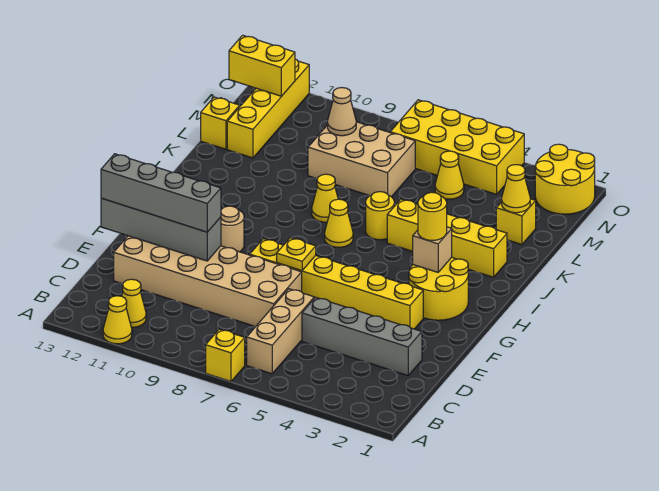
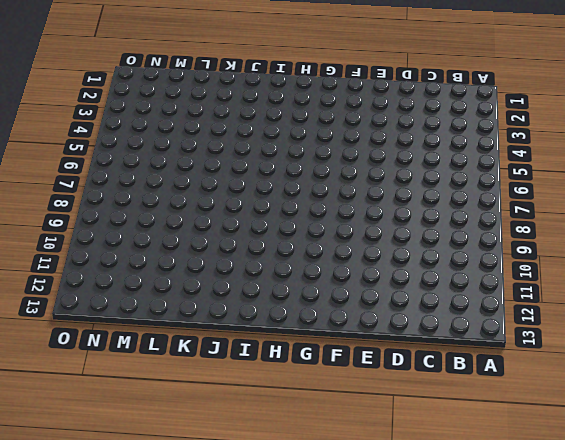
none -> yellow brick A7 level 1
none -> yellow cone A11 level 1
none -> tan brick B6:D6 level 1

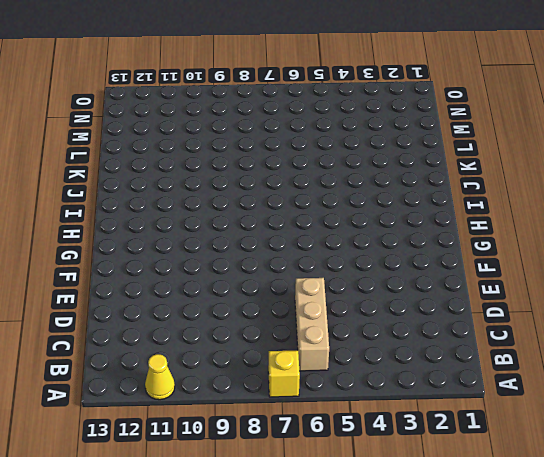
none -> yellow cone B11 level 1
none -> grey brick D2:D5 level 1
none -> tan brick D7:E12 level 1

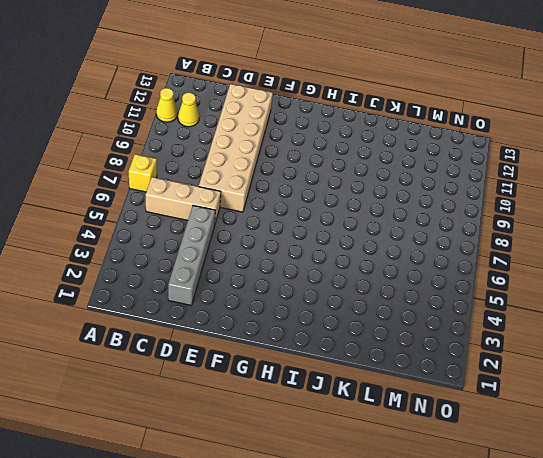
none -> yellow brick F3:F8 level 1
none -> yellow round brick G2:H3 level 1
none -> tan round brick G10 level 1

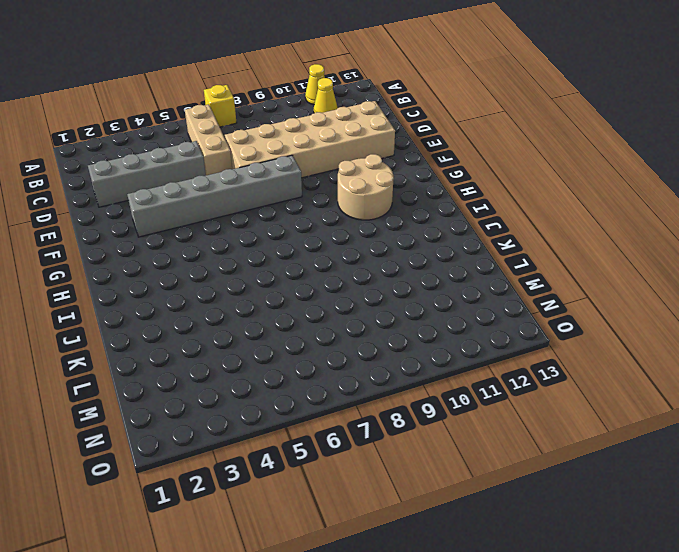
grey brick F3:F8 level 1 -> yellow brick F3:F8 level 1
tan round brick G10:H11 level 1 -> tan round brick G10 level 1
none -> yellow round brick G2:H3 level 1
none -> yellow cone I7 level 1
none -> yellow brick J2:J5 level 1

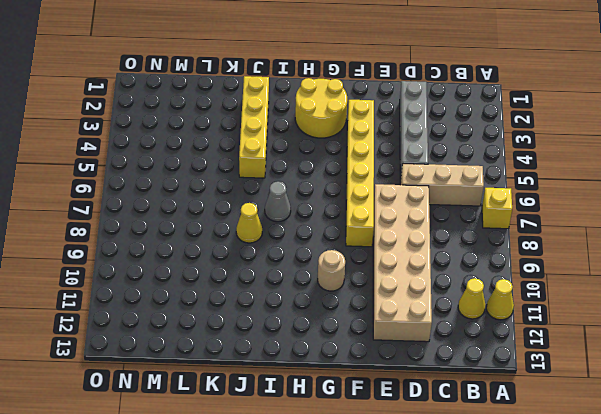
grey cone I7 level 1 -> yellow cone I7 level 1
none -> yellow round brick J6 level 1
none -> yellow brick L2 level 1
none -> tan brick L7:M9 level 1

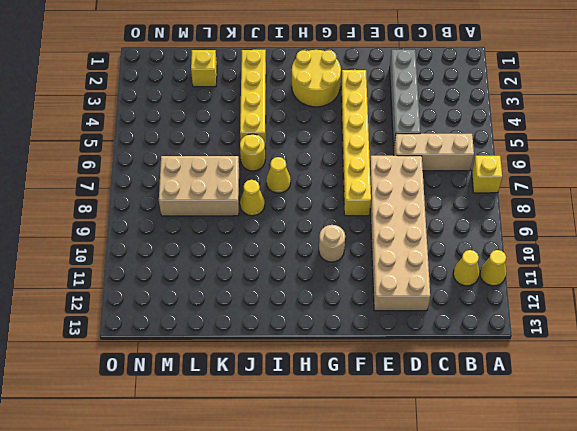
tan brick K7:M8 level 1 -> tan brick L7:M9 level 1
none -> yellow brick L12:O12 level 1
none -> yellow brick L13 level 1
none -> yellow cone M5 level 1

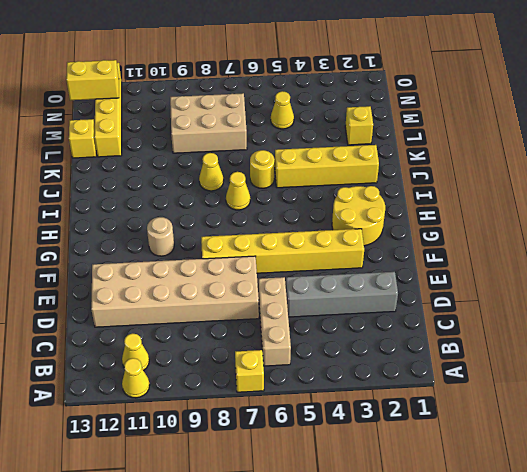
none -> yellow round brick N1:O2 level 1
none -> yellow brick N4:O7 level 1
none -> grey brick E10:E13 level 2

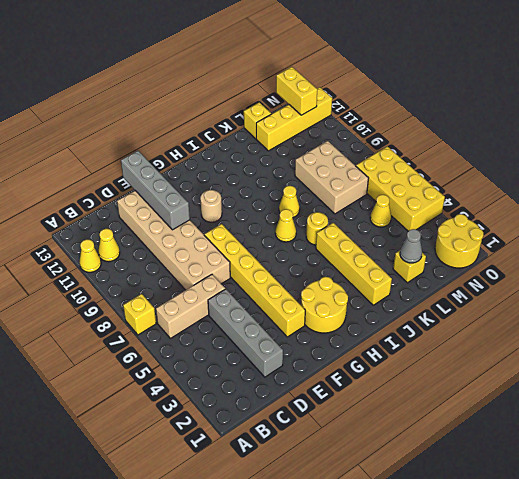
grey cone L2 level 2 -> yellow cone L2 level 2
none -> yellow plate F7 level 2
none -> tan brick H3 level 2
none -> tan cone M9 level 2

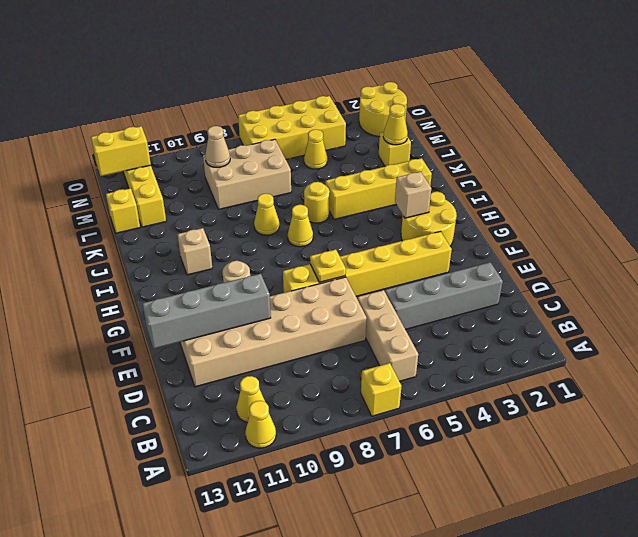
tan brick I11 level 1 -> none
none -> grey brick E10:E13 level 3
none -> yellow round brick H3 level 3

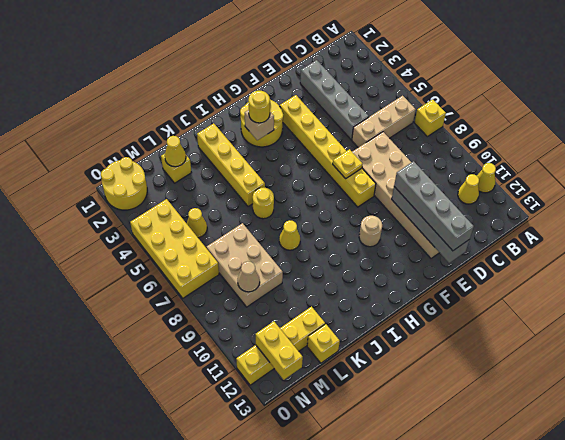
none -> yellow cone I7 level 1

